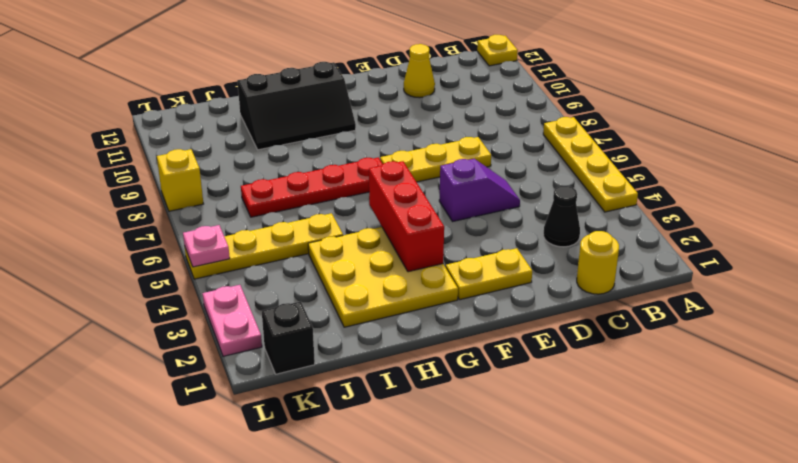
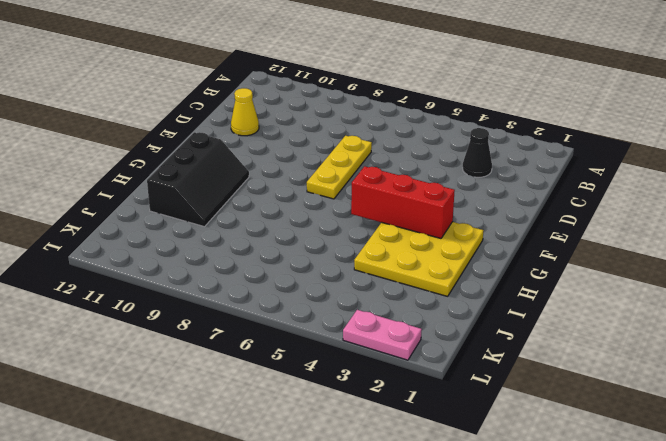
none -> yellow plate A4:A7 level 1
none -> yellow plate A12 level 1
none -> yellow round brick C1 level 1

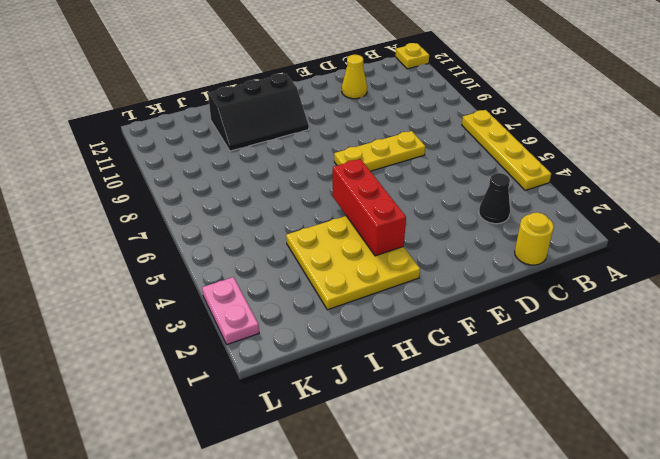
none -> purple slope D5:E5 level 1 top E
none -> yellow plate E2:F2 level 1
none -> red plate G7:J7 level 1

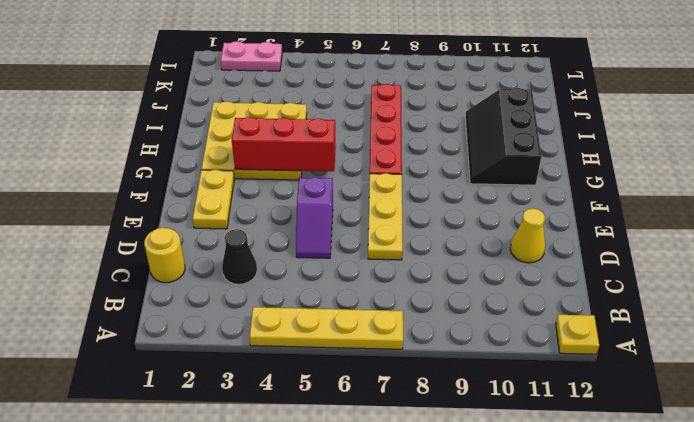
none -> yellow plate I5:L5 level 1
none -> black brick K1 level 1
none -> yellow brick L8 level 1

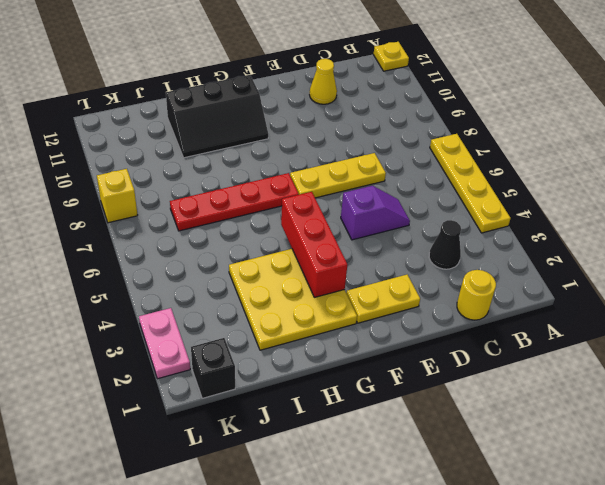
none -> yellow plate I5:L5 level 1
none -> pink plate L5 level 2

